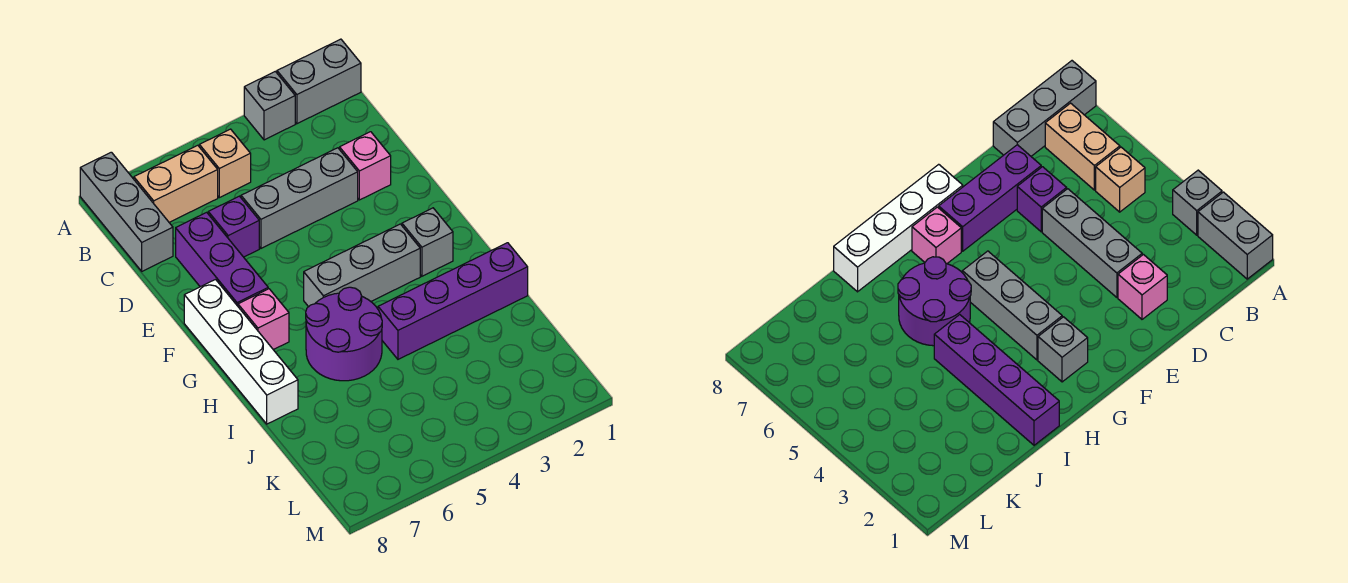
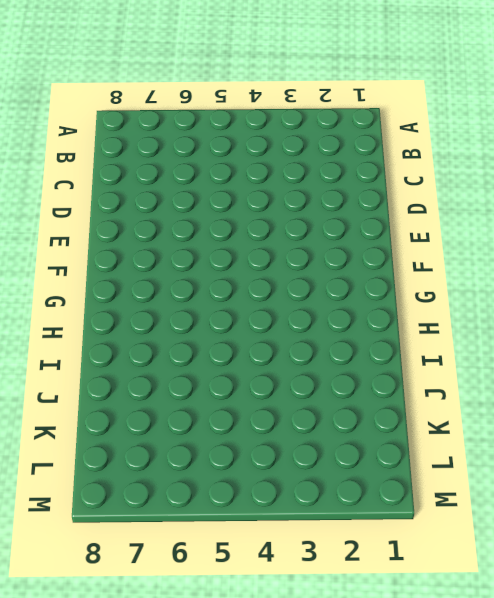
none -> grey brick A1:A2 level 1
none -> grey brick A3 level 1
none -> grey brick A8:C8 level 1

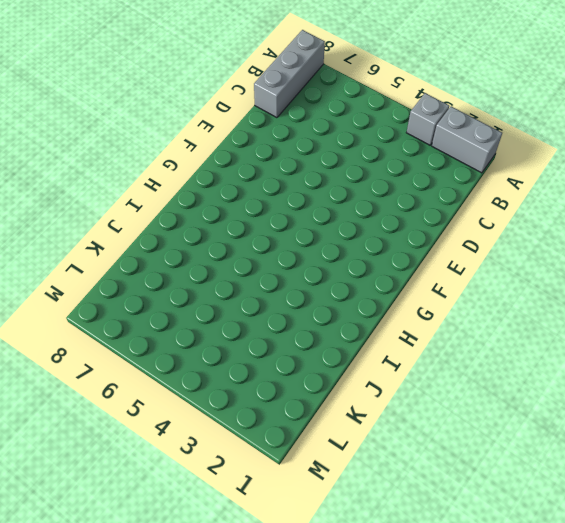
none -> tan brick B5 level 1
none -> tan brick B6:B7 level 1
none -> pink brick D2 level 1

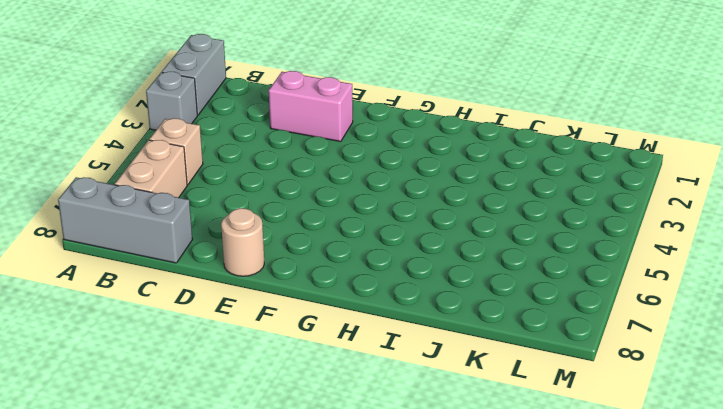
pink brick D2:E2 level 1 -> pink brick D2 level 1
tan round brick E8 level 1 -> none
none -> grey brick D3:D5 level 1
none -> purple brick D6 level 1
none -> purple brick D7:F7 level 1

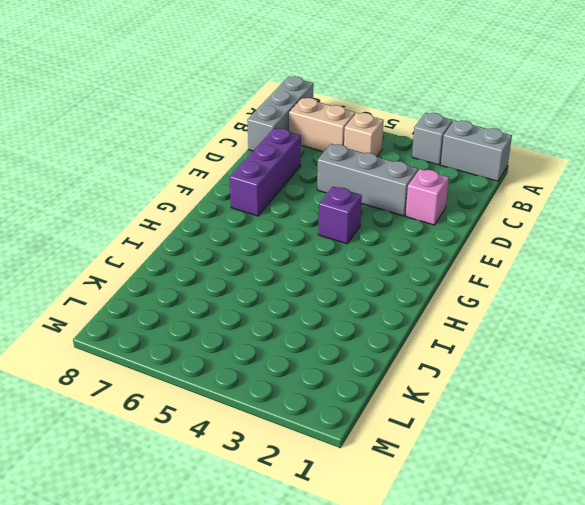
purple brick F4 level 1 -> purple brick D6 level 1
none -> white brick F8:I8 level 1
none -> grey brick G2 level 1
none -> grey brick G3:G5 level 1

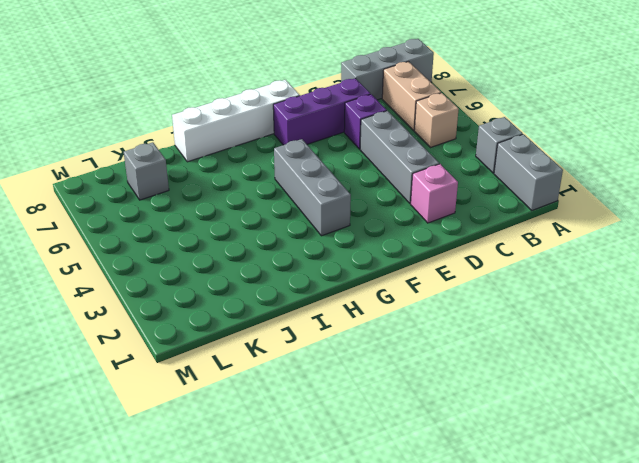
grey brick K7 level 1 -> grey brick G2 level 1
none -> pink brick G7 level 1
none -> purple round brick H5:I6 level 1
none -> purple brick I1:I4 level 1

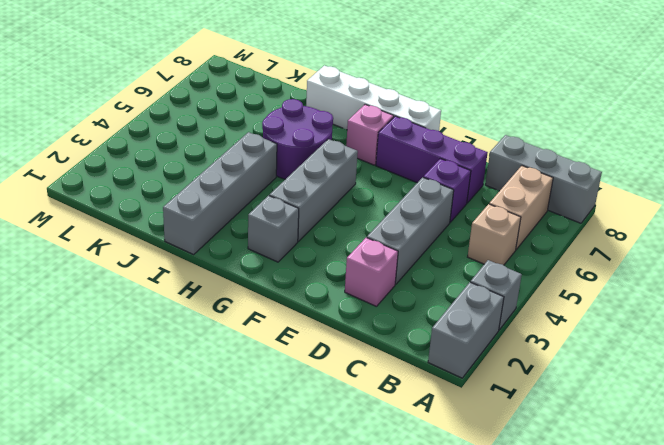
grey brick I1:I4 level 1 -> purple brick I1:I4 level 1

